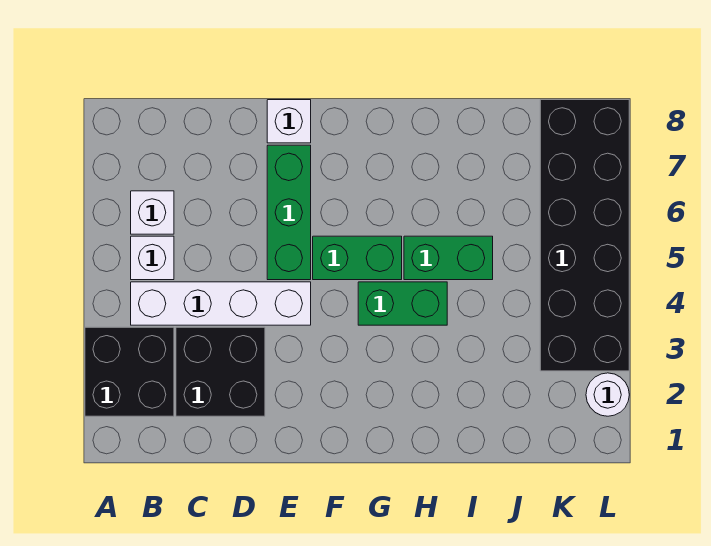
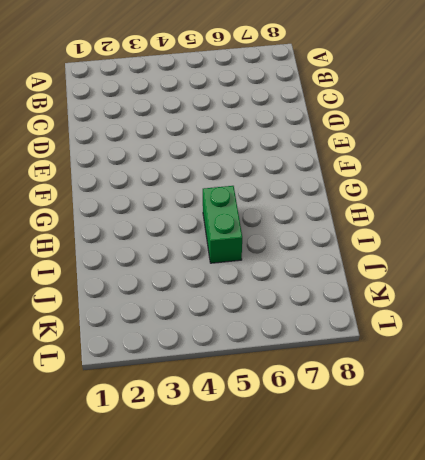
none -> black brick A2:B3 level 1
none -> white brick B4:E4 level 1
none -> white brick B5 level 1

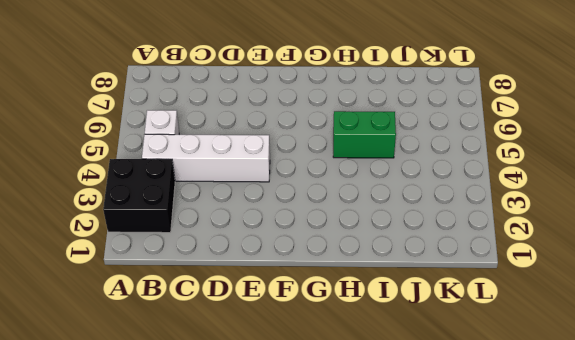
none -> white brick B6 level 1
none -> black brick C2:D3 level 1
none -> green brick E5:E7 level 1

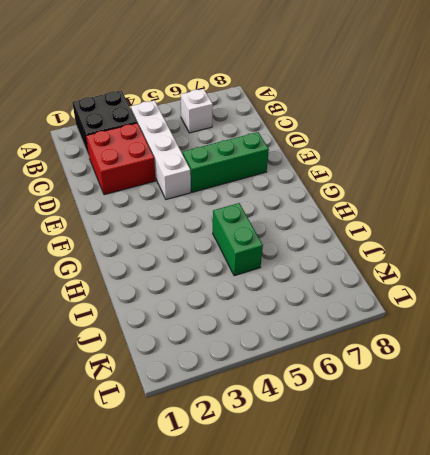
red brick C2:D3 level 1 -> black brick C2:D3 level 1
none -> white brick B5 level 1
none -> white brick E8 level 1
none -> green brick F5:G5 level 1

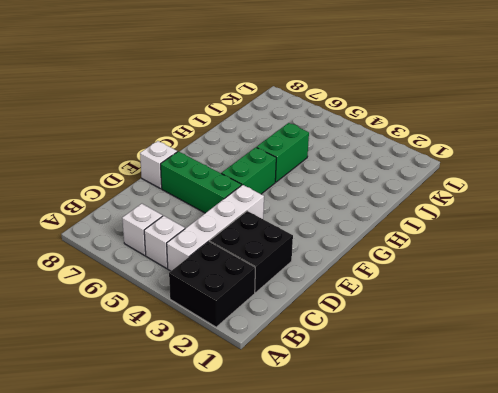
none -> green brick G4:H4 level 1
none -> black brick K3:L8 level 1
none -> white round brick L2 level 1

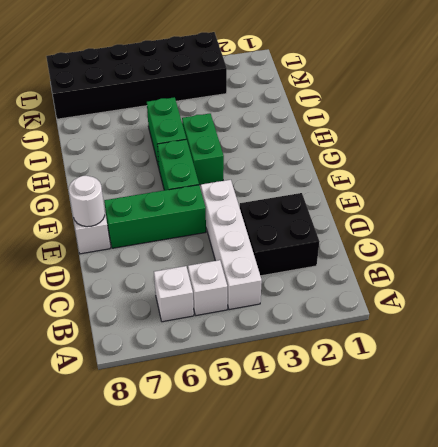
white round brick E8 level 2 -> white round brick L2 level 1
none -> black brick A2:B3 level 1

